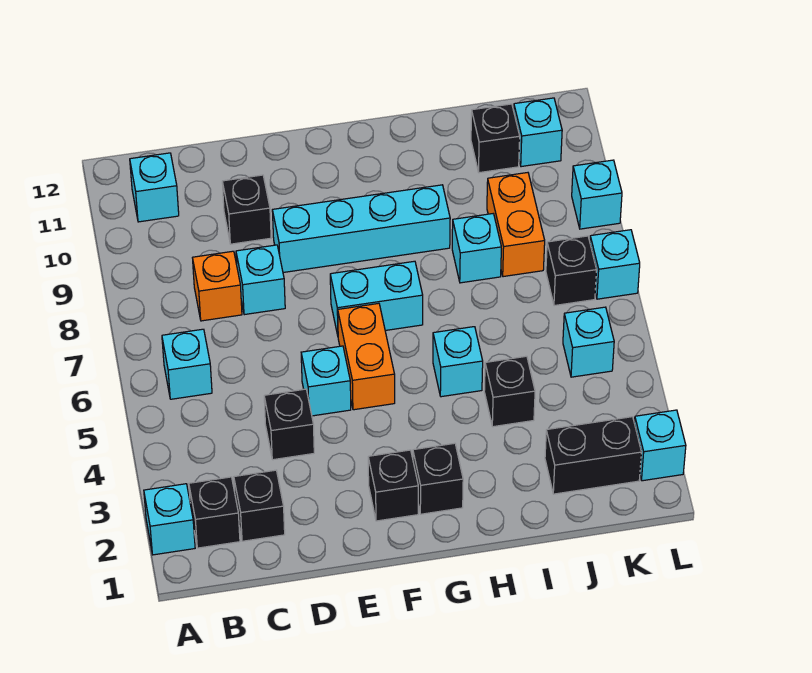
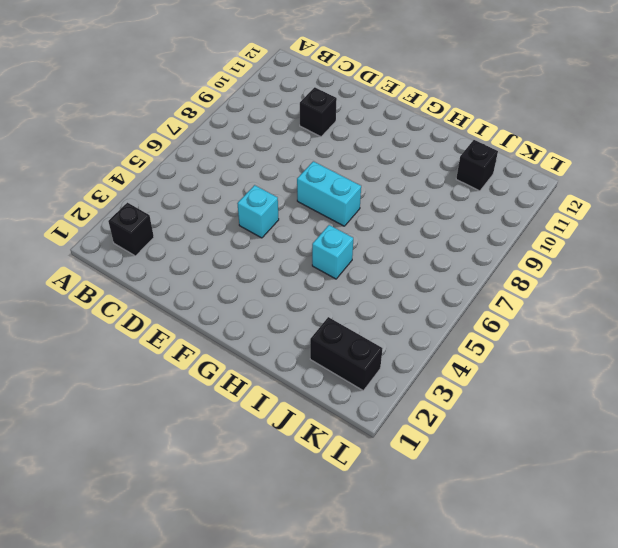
none -> cyan brick A2 level 1
none -> cyan brick B6 level 1
none -> cyan brick B11 level 1

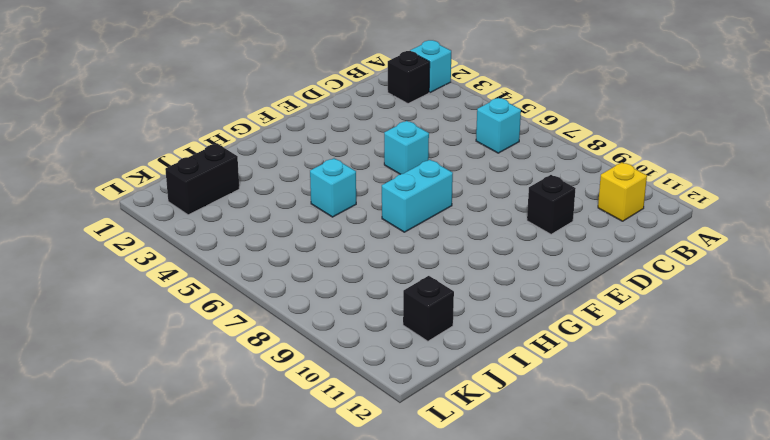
yellow brick B11 level 1 -> cyan brick B11 level 1
none -> black brick C2 level 1
none -> orange brick C8 level 1
none -> black brick D4 level 1

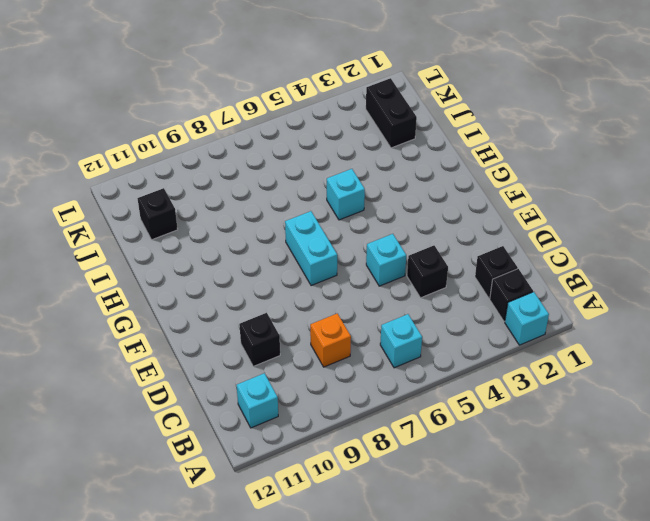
none -> cyan brick D8 level 1
none -> cyan brick E9:H9 level 1
none -> black brick F2 level 1

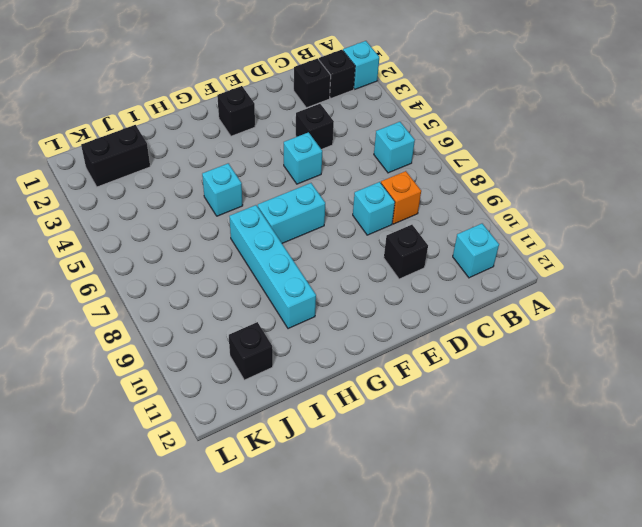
cyan brick H7:H10 level 1 -> cyan brick E9:H9 level 1
none -> orange brick F5:F6 level 1
none -> black brick G2 level 1
none -> black brick I4 level 1

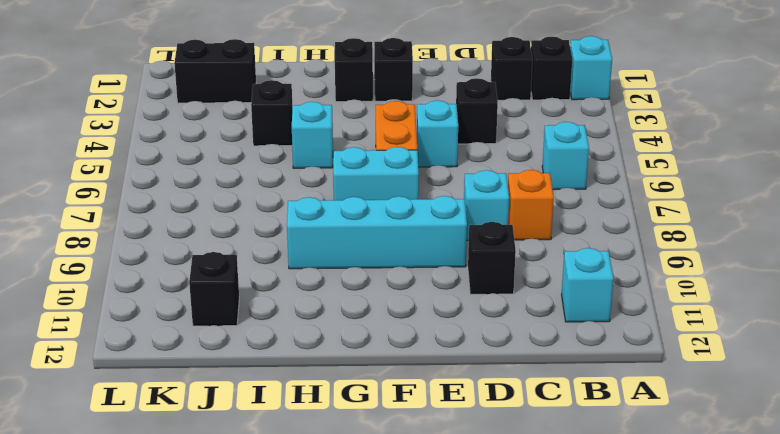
none -> cyan brick I8 level 1
none -> orange brick J8:J9 level 1
none -> cyan brick K5 level 1

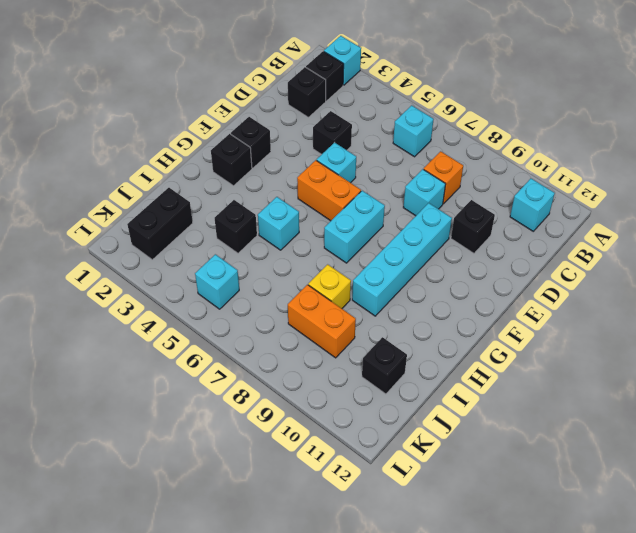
yellow brick I8 level 1 -> cyan brick I8 level 1
none -> black brick K7 level 1
none -> cyan brick K11 level 1
none -> cyan brick L2 level 1

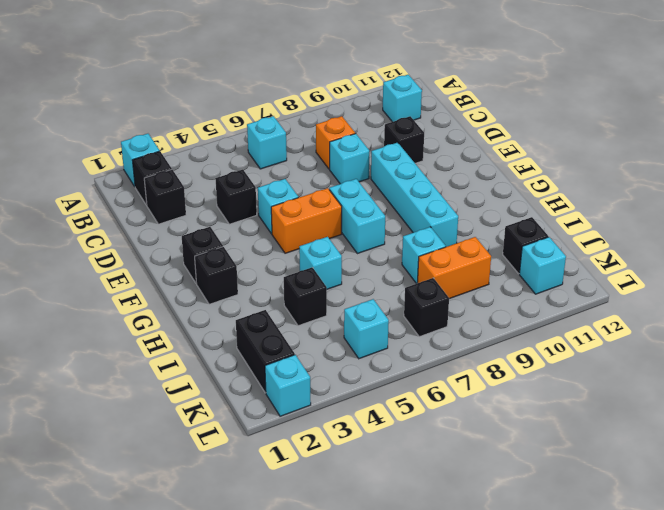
none -> cyan brick L7 level 1
none -> cyan brick L9 level 1

